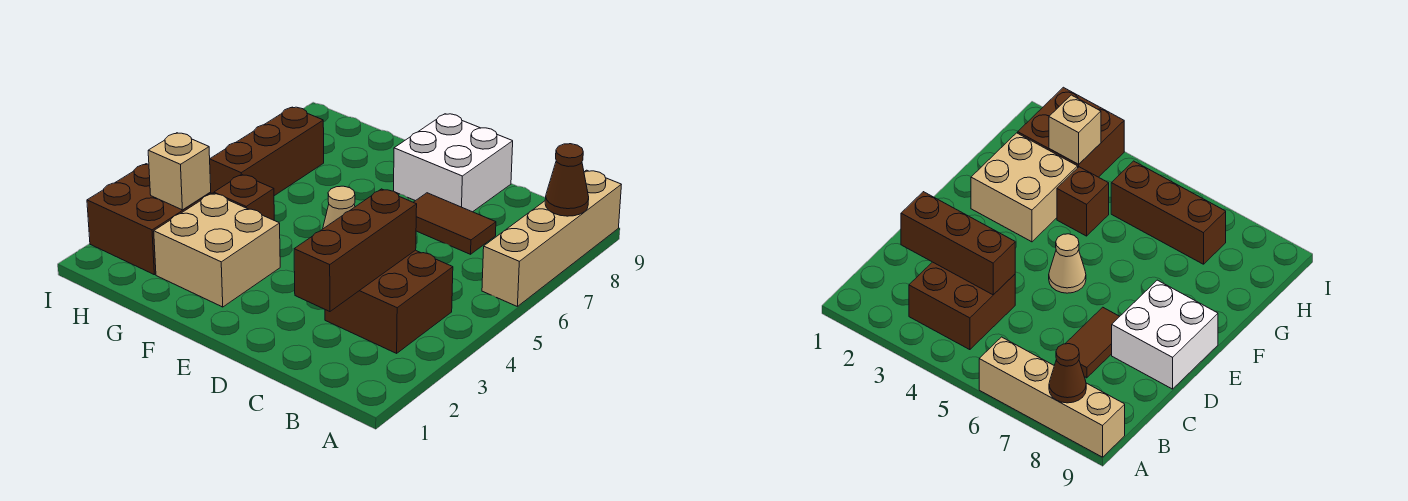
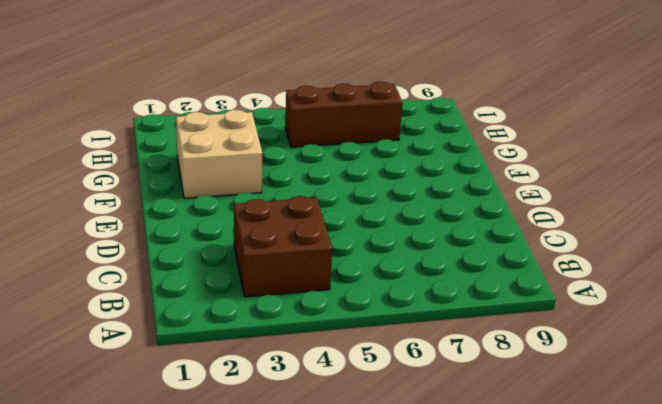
none -> tan brick A6:A9 level 1
none -> brown tile C7:D7 level 1
none -> white brick D8:E9 level 1

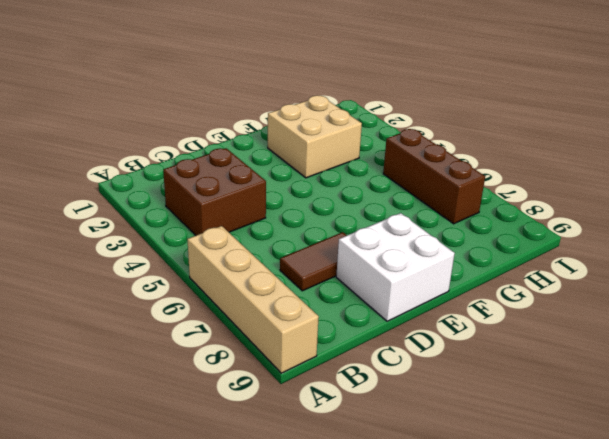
none -> tan cone E5 level 1
none -> brown brick G4 level 1
none -> brown brick H2:I3 level 1

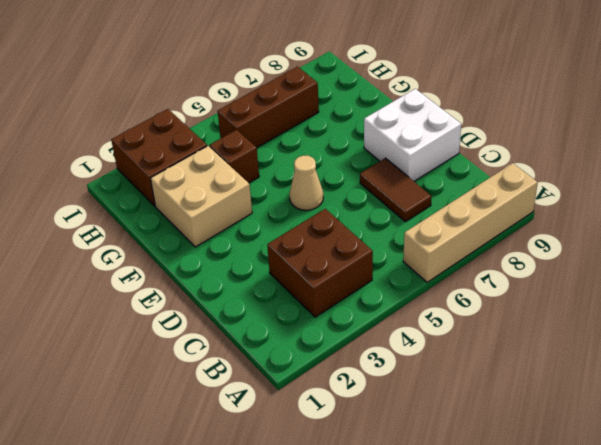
none -> brown cone A8 level 2
none -> brown brick C2:C4 level 2
none -> tan brick H3 level 2

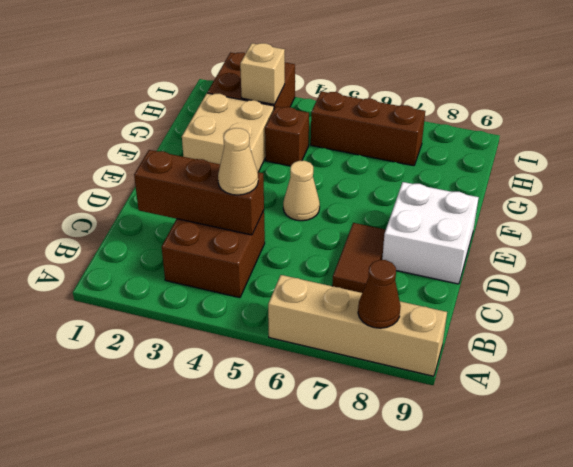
tan cone C4 level 3 -> none

